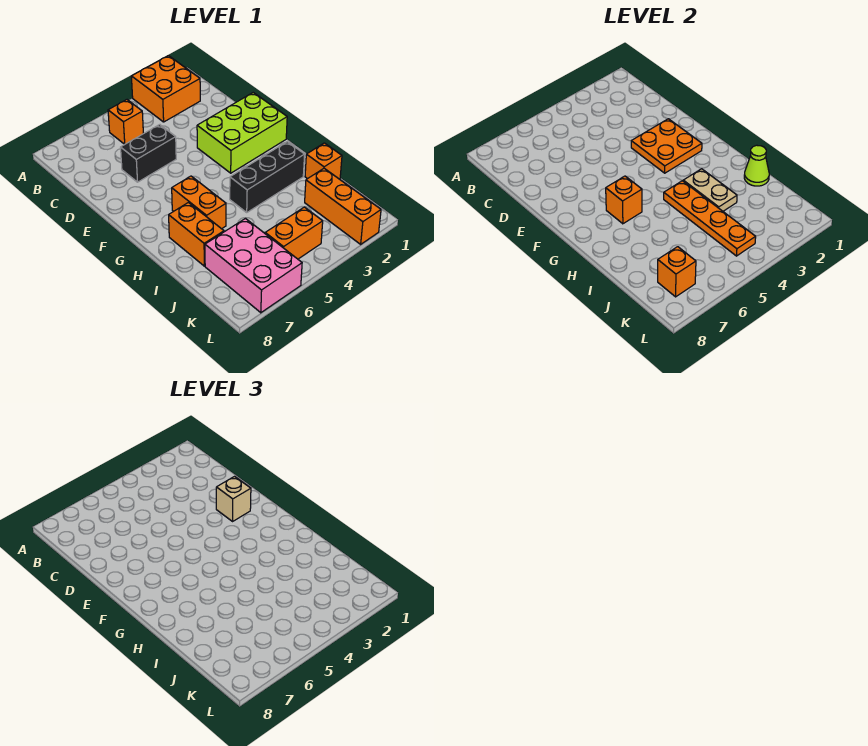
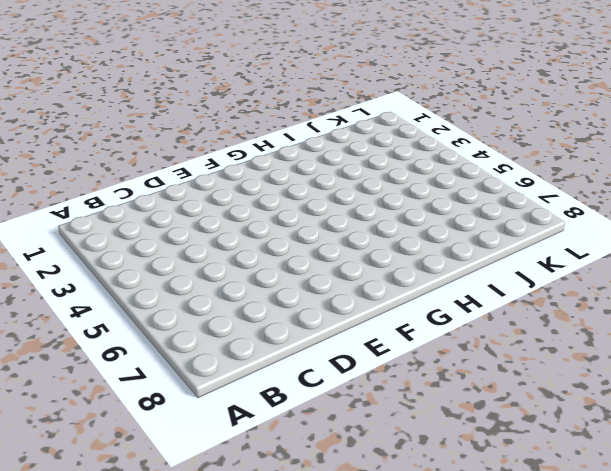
none -> orange brick A2:B3 level 1
none -> orange brick B5 level 1
none -> black brick D5:D6 level 1

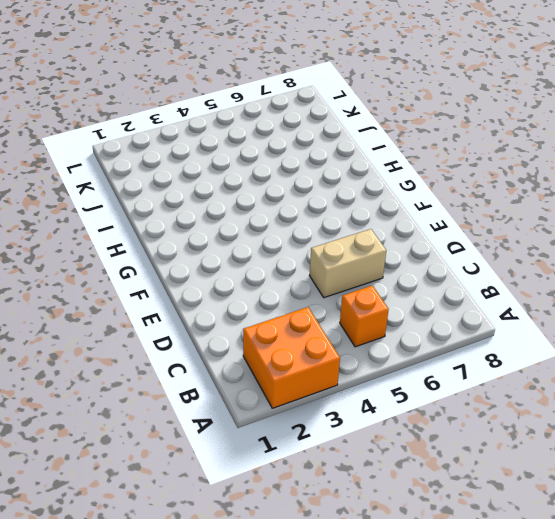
tan brick D5:D6 level 1 -> black brick D5:D6 level 1
none -> lime brick E1:F3 level 1
none -> orange brick G6:H6 level 1
none -> black brick H2:H4 level 1

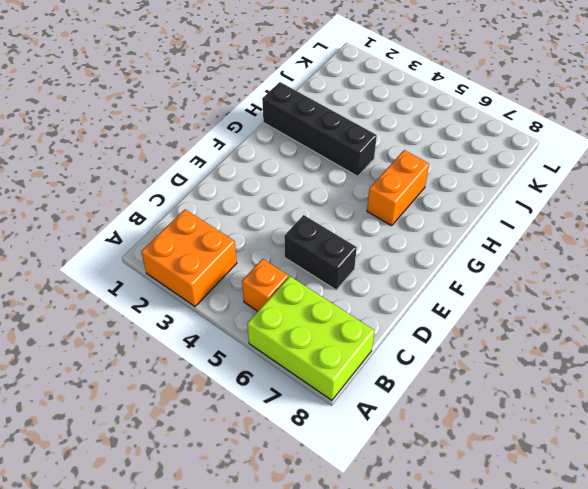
lime brick A6:B8 level 1 -> lime brick E1:F3 level 1
black brick H1:H4 level 1 -> black brick H2:H4 level 1
none -> orange brick H7:I7 level 1
none -> orange brick I1 level 1
none -> orange brick J2:L2 level 1

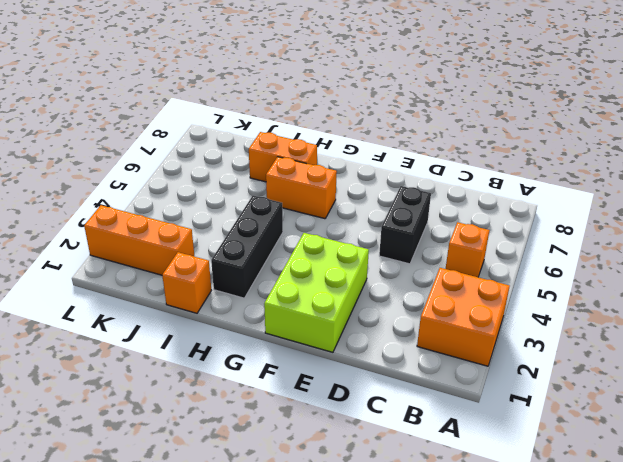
none -> pink brick J6:L7 level 1
none -> orange brick K4:K5 level 1
none -> orange plate E2:F3 level 2

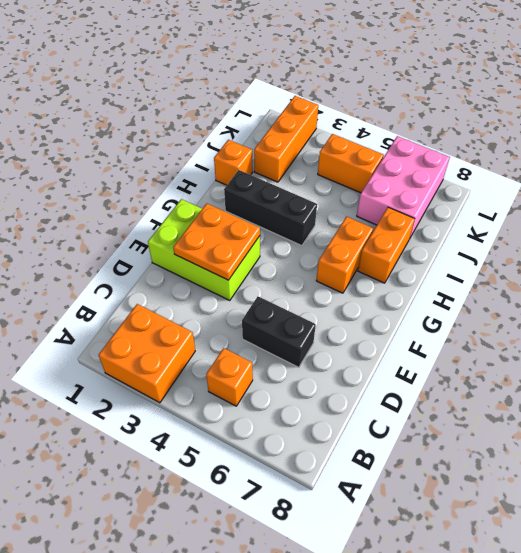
none -> orange brick G6 level 2
none -> tan plate H3:I3 level 2
none -> orange plate H4:K4 level 2

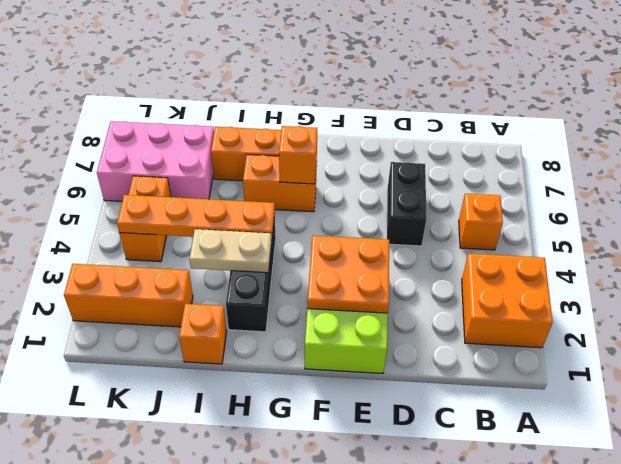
none -> lime cone I1 level 2
none -> orange brick K7 level 2
none -> tan brick E2 level 3

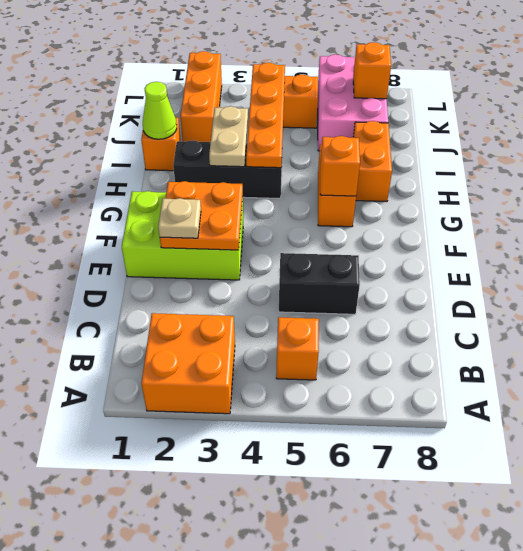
tan plate E2 level 3 -> tan brick E2 level 3

